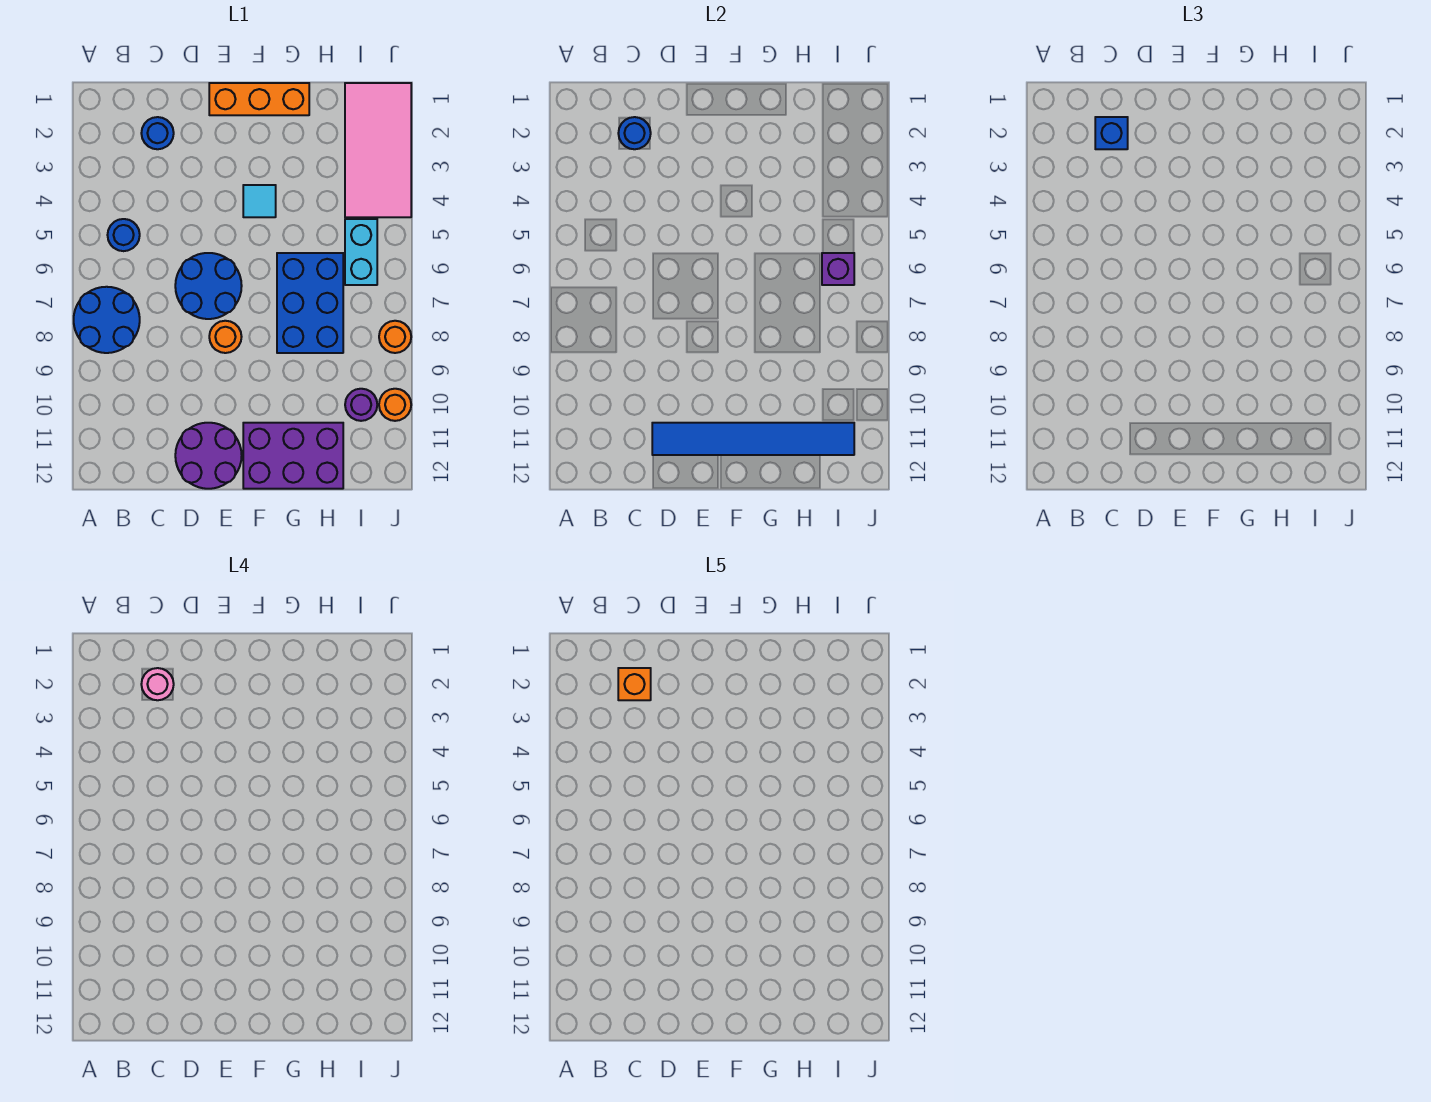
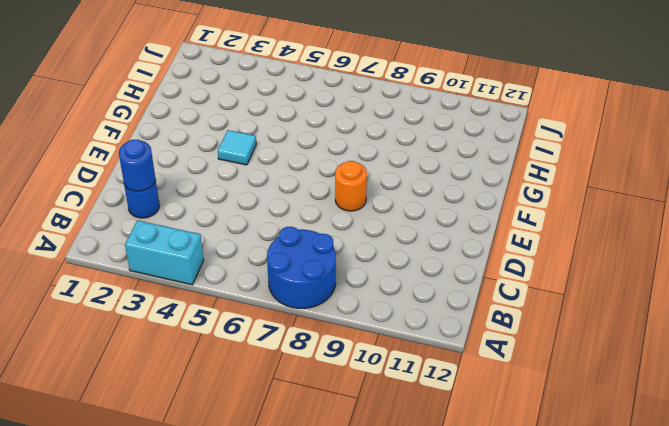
cyan brick A3:A4 level 1 -> cyan brick I5:I6 level 1
none -> blue round brick B5 level 1
none -> blue round brick D6:E7 level 1
none -> purple round brick D11:E12 level 1

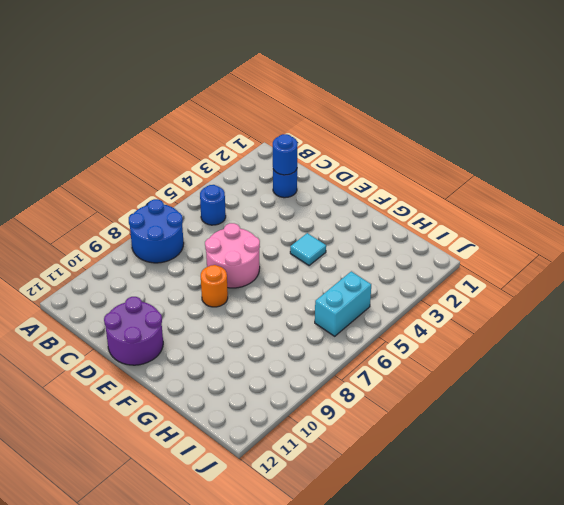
pink round brick D6:E7 level 1 -> blue round brick D6:E7 level 1
none -> orange brick E1:G1 level 1
none -> purple brick F11:H12 level 1
none -> blue brick G6:H8 level 1

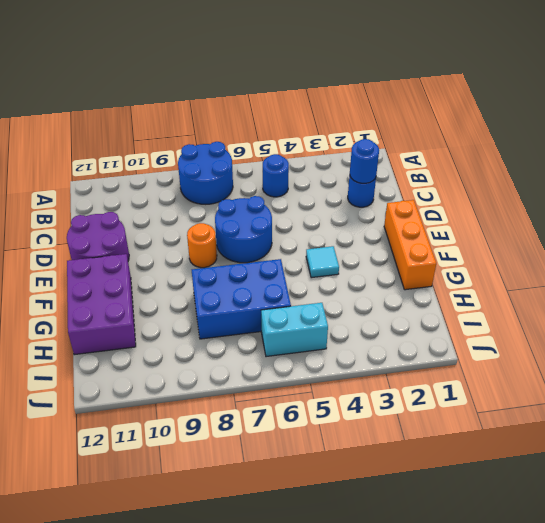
none -> pink tile I1:J4 level 1
none -> purple round brick I10 level 1
none -> orange round brick J8 level 1

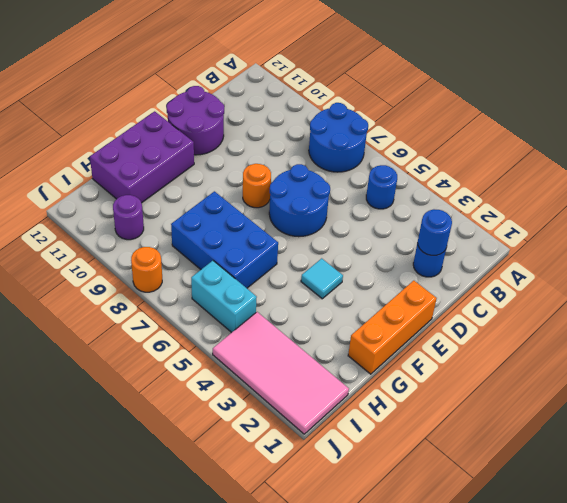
none -> orange round brick J10 level 1
none -> blue tile D11:I11 level 2
none -> purple brick I6 level 2

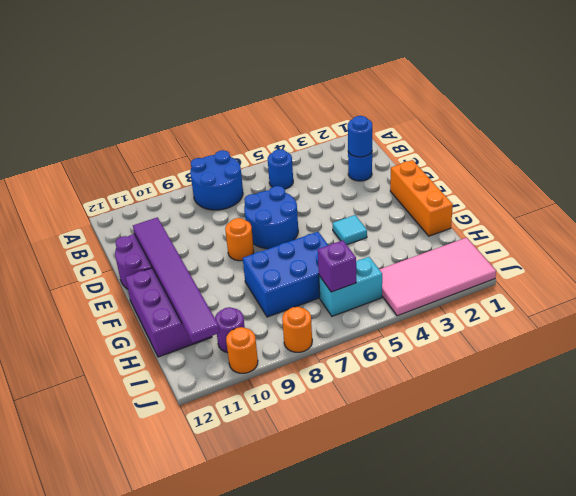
purple tile D11:I11 level 2 -> blue tile D11:I11 level 2
none -> blue brick C2 level 3
none -> pink round brick C2 level 4
none -> orange brick C2 level 5

